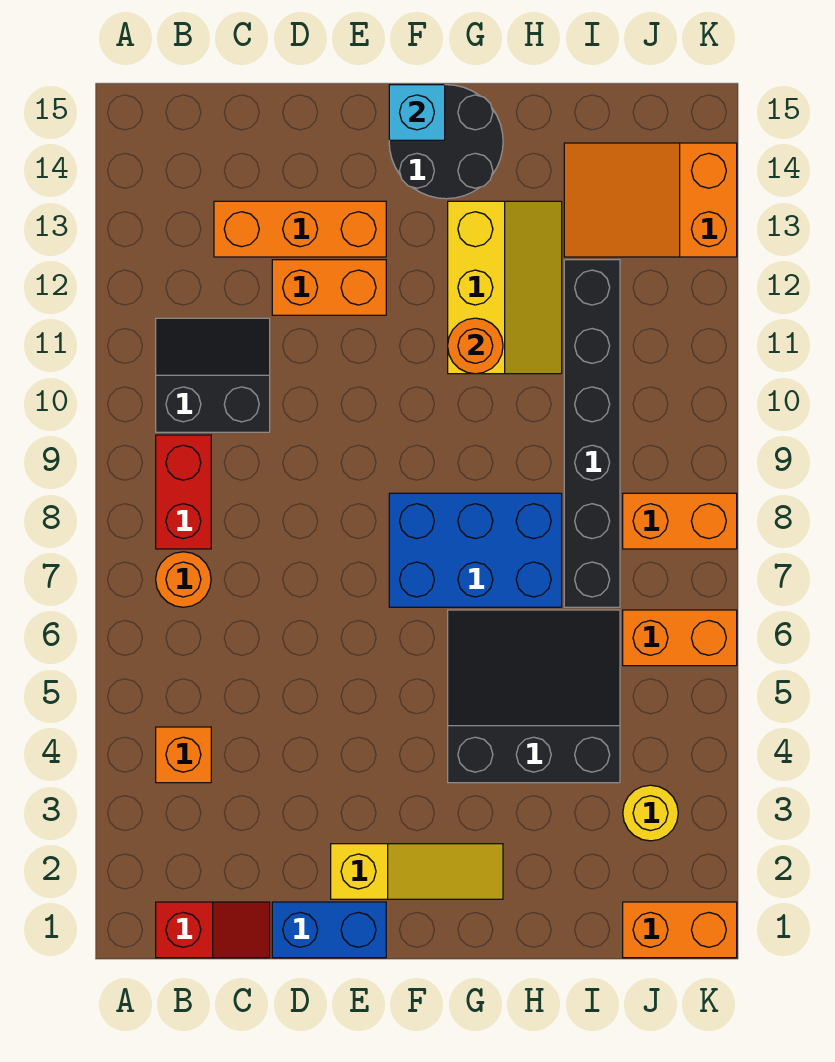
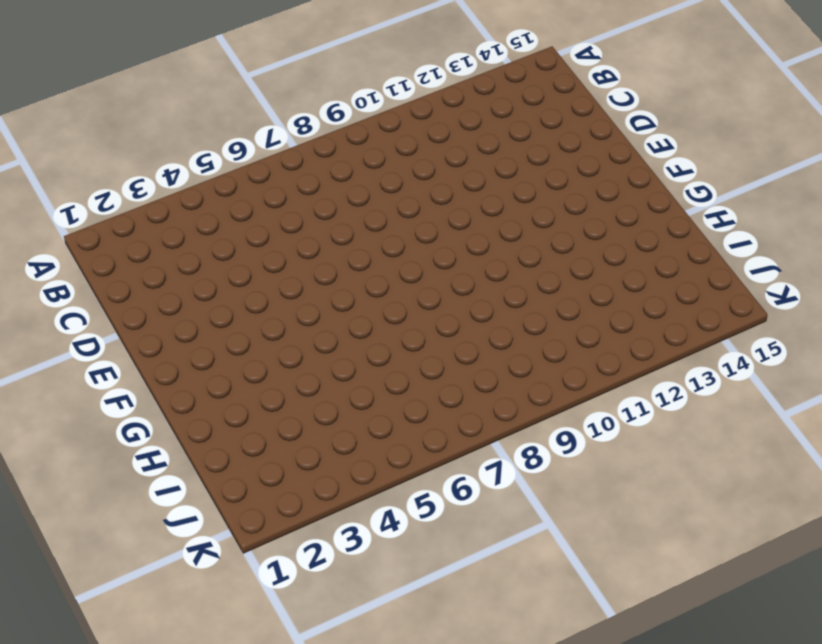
none -> red slope B1:C1 level 1 top B
none -> orange brick B4 level 1
none -> orange round brick B7 level 1

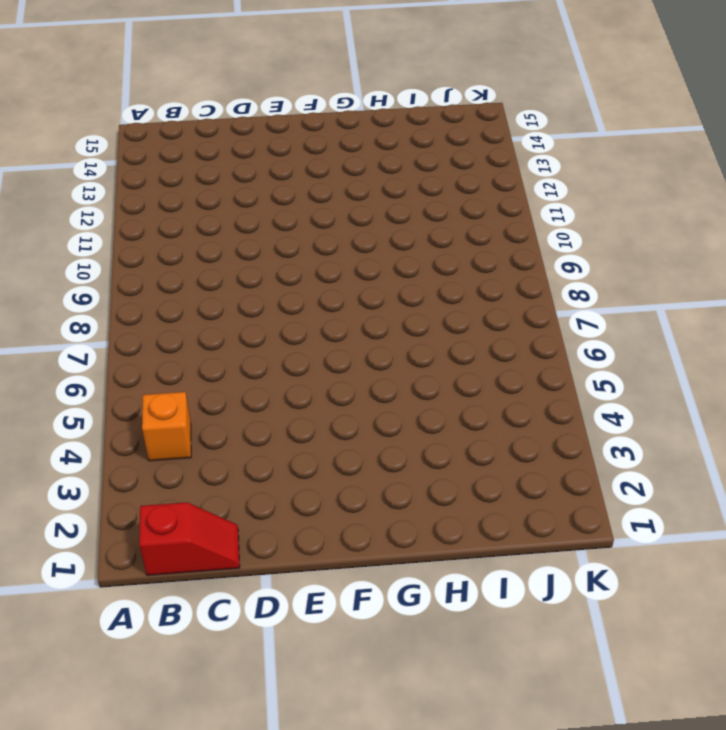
none -> orange round brick B7 level 1
none -> red brick B8:B9 level 1
none -> black slope B10:C11 level 1 top 10

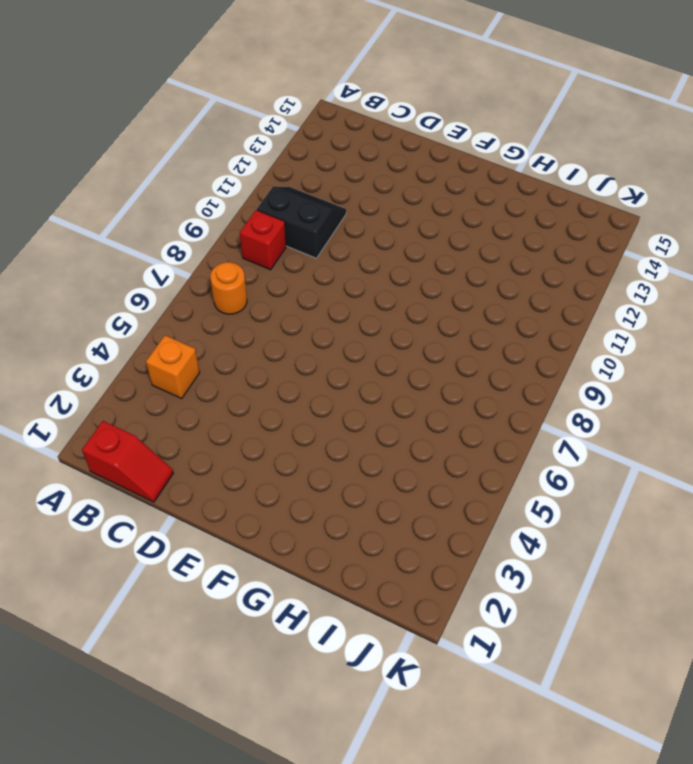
red brick B9 level 1 -> red brick B8:B9 level 1
none -> orange brick C13:E13 level 1
none -> blue brick D1:E1 level 1
none -> orange brick D12:E12 level 1

